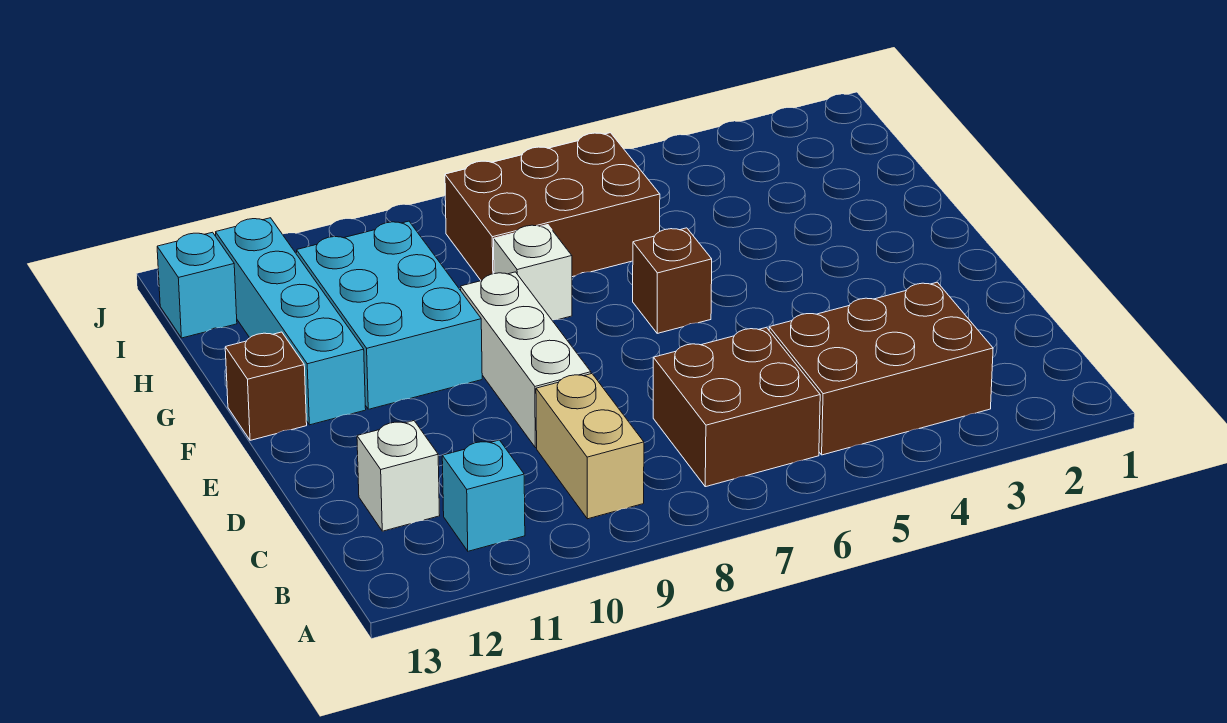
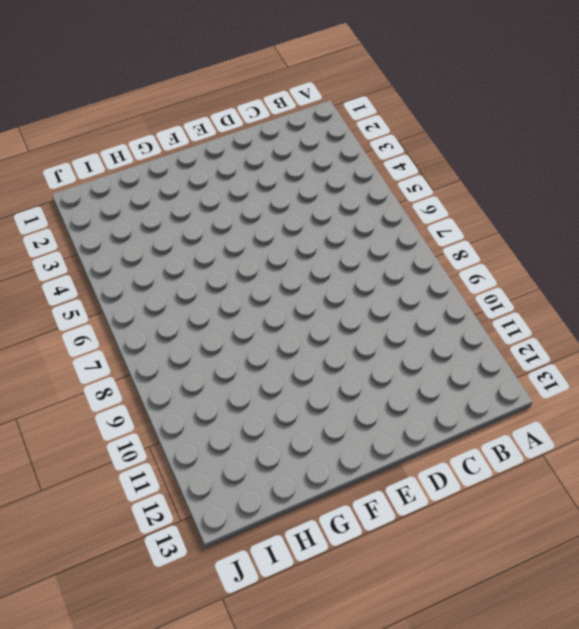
none -> brown brick B3:C5 level 1
none -> brown brick B6:C7 level 1
none -> tan brick B9:C9 level 1

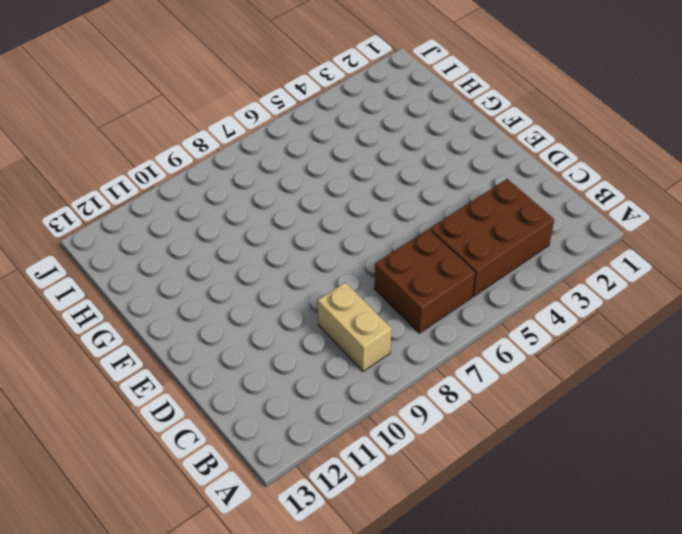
none -> cyan brick B11 level 1
none -> white brick C12 level 1
none -> white brick D9:F9 level 1

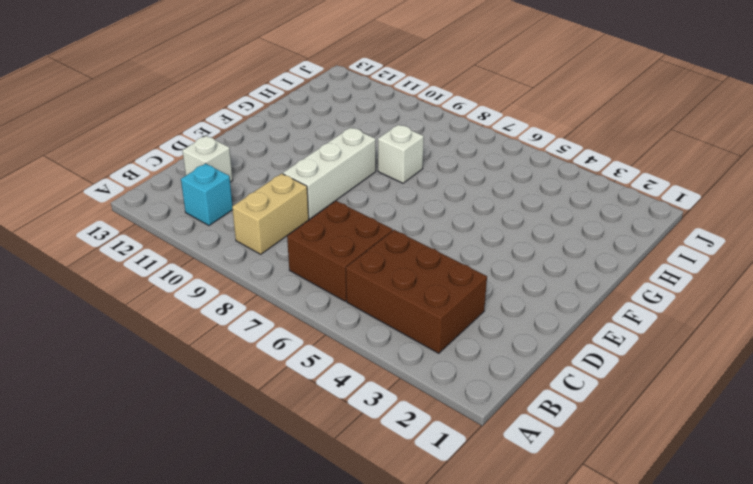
none -> brown brick F6 level 1
none -> cyan brick F10:H11 level 1
none -> cyan brick F12:I12 level 1

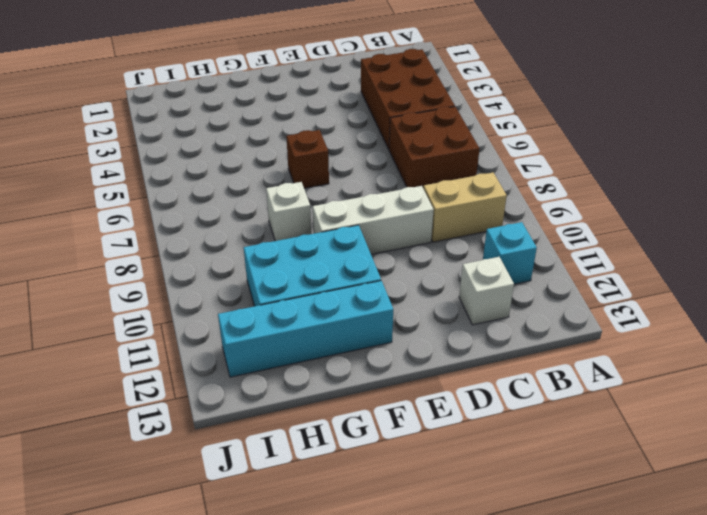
none -> brown brick F13 level 1
none -> brown brick H6:I8 level 1
none -> cyan brick I13 level 1

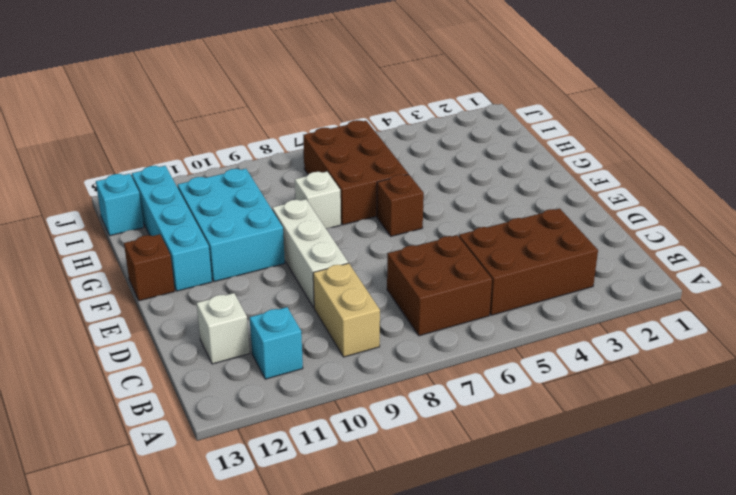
brown brick G6:I7 level 1 -> brown brick H6:I8 level 1

